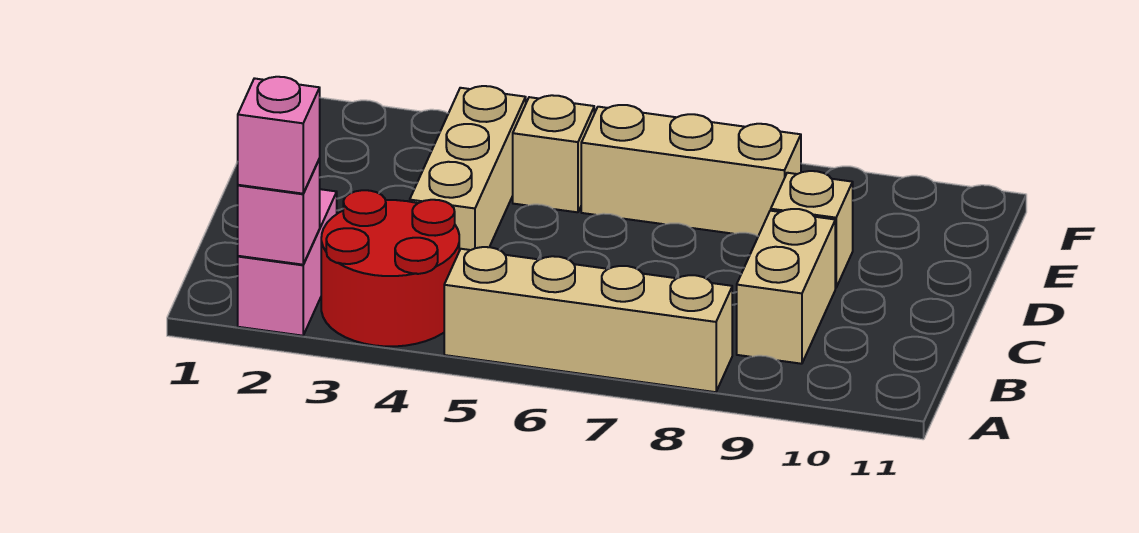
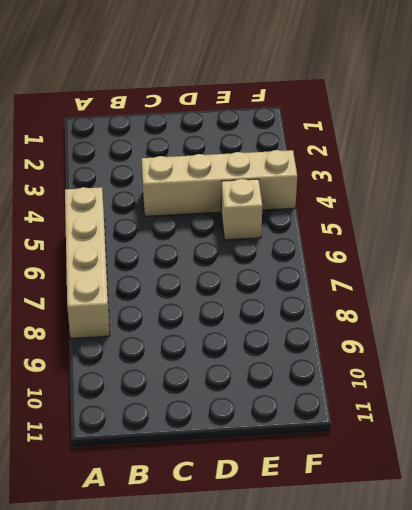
tan brick C4:F4 level 1 -> tan brick C4:E4 level 1
none -> pink brick A2:B2 level 1
none -> red round brick A3:B4 level 1

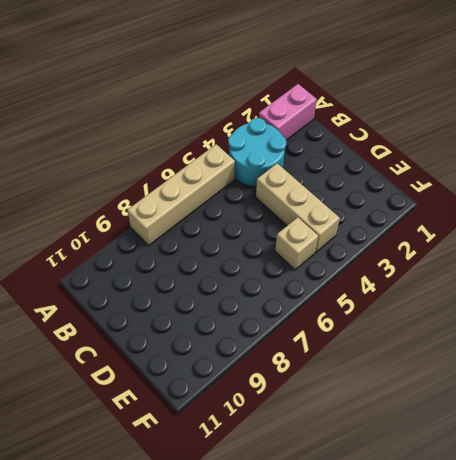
pink brick A1:A2 level 1 -> pink brick A2:B2 level 1
cyan round brick A3:B4 level 1 -> red round brick A3:B4 level 1
none -> tan brick B9:C9 level 1
none -> tan brick D9 level 1

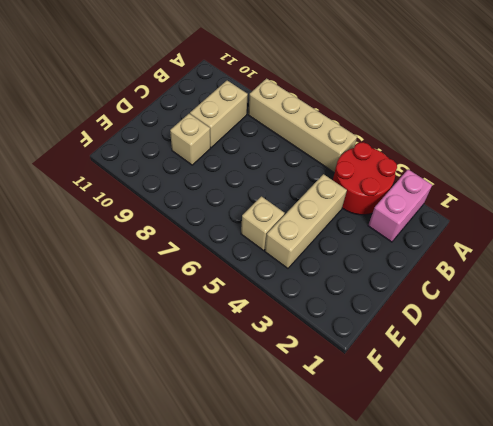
none -> tan brick E6:E8 level 1
none -> pink brick A2 level 2

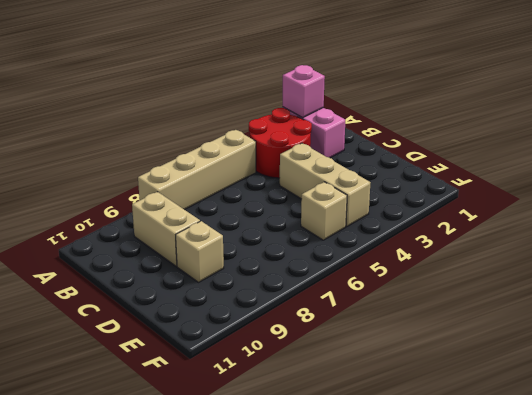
none -> tan brick E6:E8 level 1
none -> pink brick A2 level 3

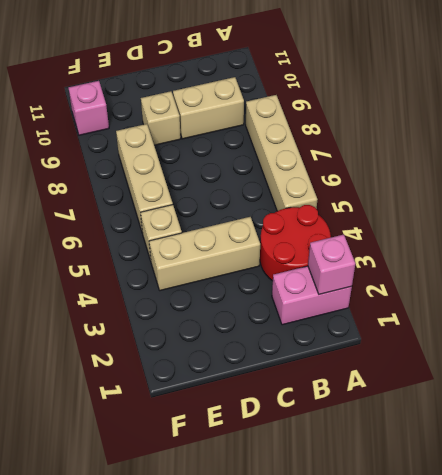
pink brick F10 level 1 -> pink brick A2 level 3

